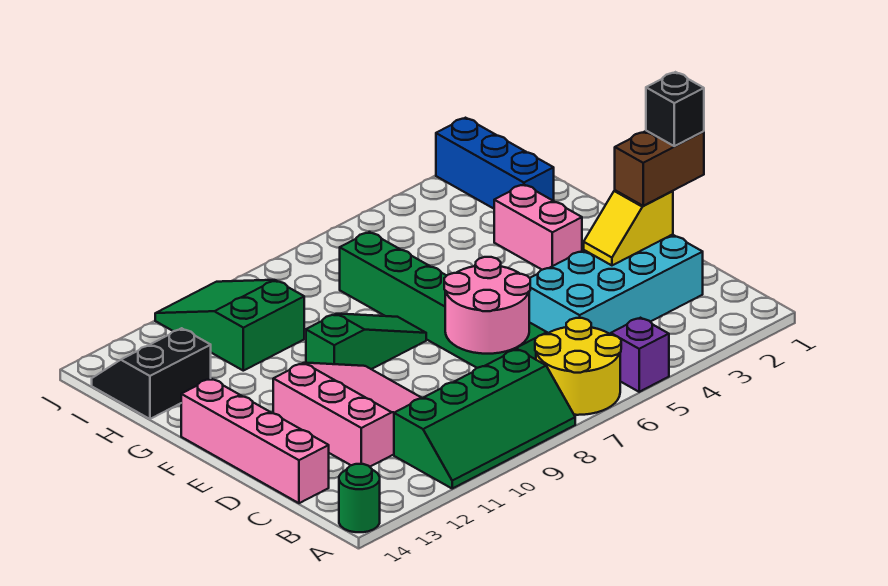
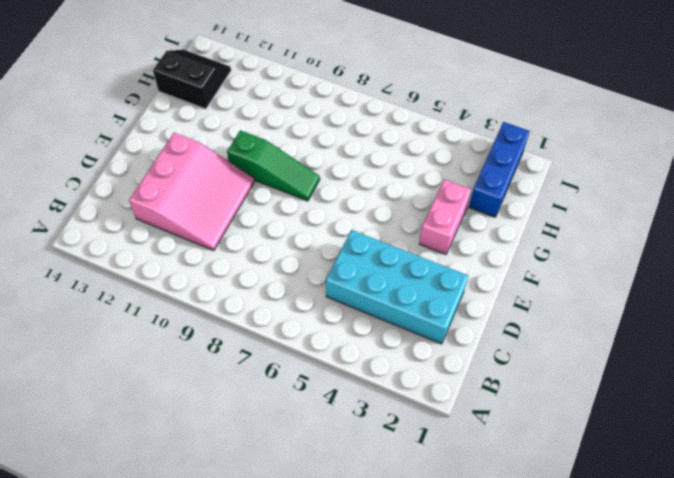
none -> purple brick A5 level 1
none -> yellow round brick A6:B7 level 1
none -> green slope A8:B11 level 1 top B

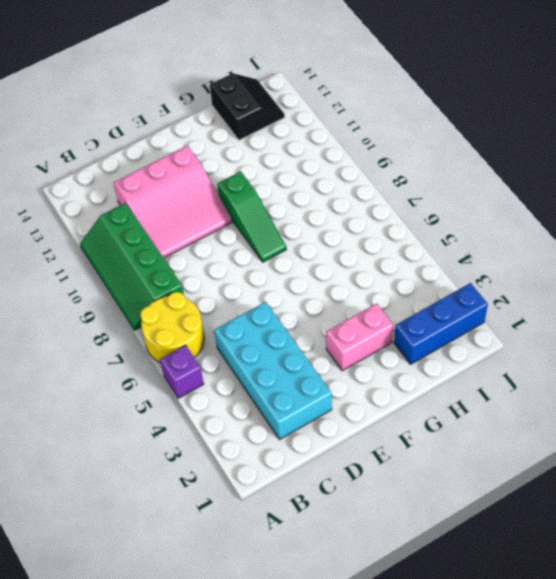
none -> green round brick A14 level 1
none -> green brick C7:H7 level 1
none -> pink brick C14:F14 level 1

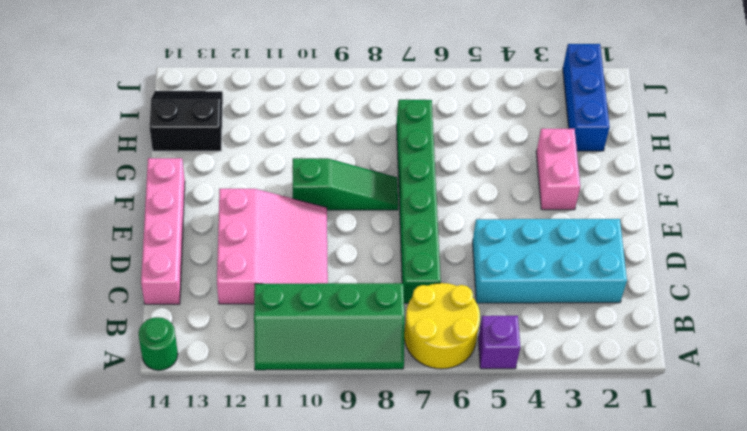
none -> green slope H10:J11 level 1 top H
none -> pink round brick C7:D8 level 2
none -> yellow slope D2:D3 level 2 top 2

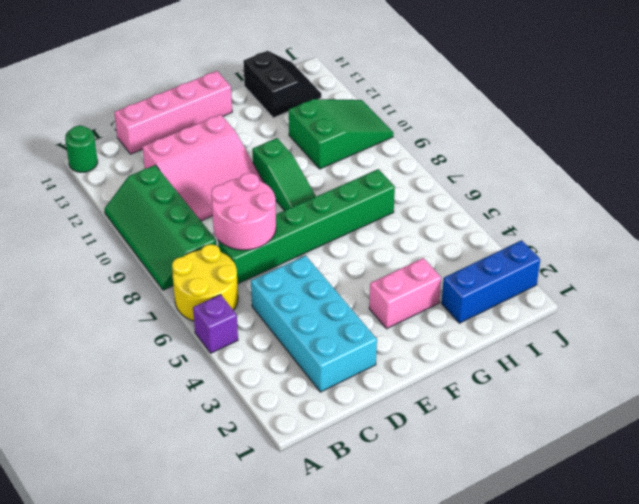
none -> yellow slope D2:D3 level 2 top 2
none -> brown brick D1:D2 level 3
none -> black brick D1 level 4

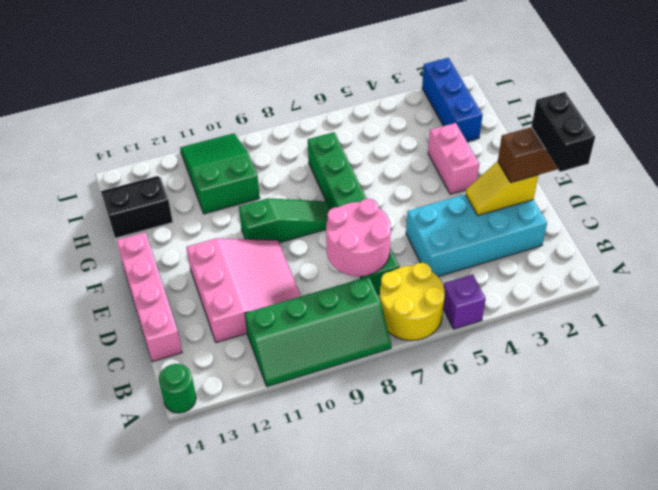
black brick C1:D1 level 4 -> black brick D1 level 4

